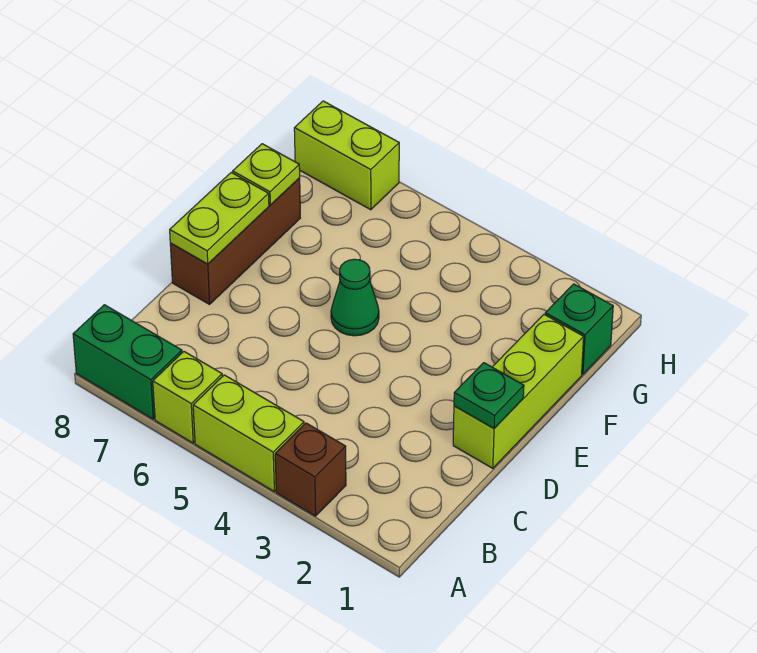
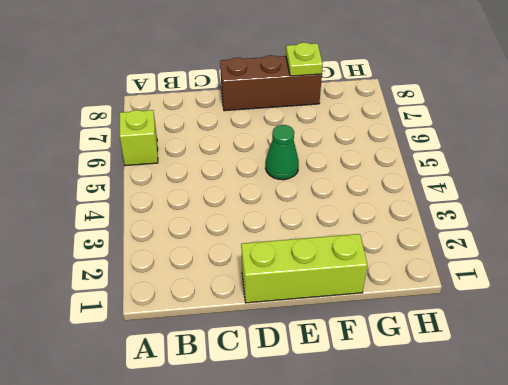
none -> brown brick A3 level 1
none -> lime brick A4:A5 level 1
none -> green brick A7:A8 level 1

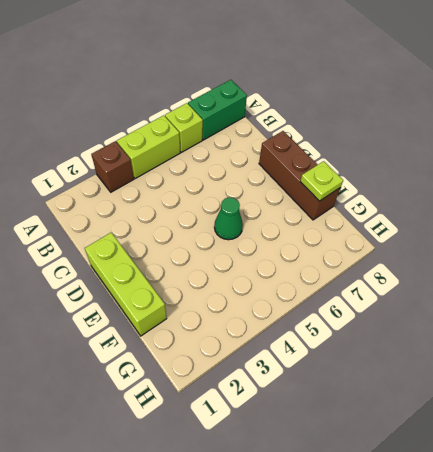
none -> green brick G1 level 1
none -> lime brick H7:H8 level 1
none -> green plate D1 level 2

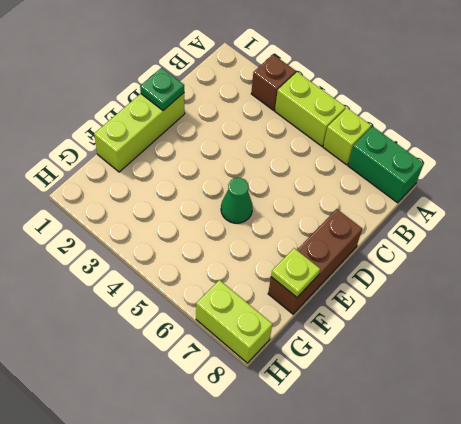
none -> green brick G1 level 1
none -> lime plate D8:E8 level 2

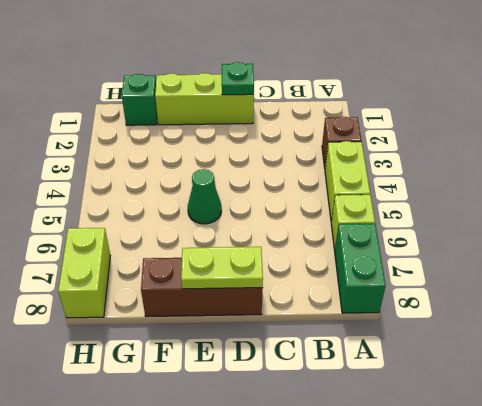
none -> lime plate F8 level 2

